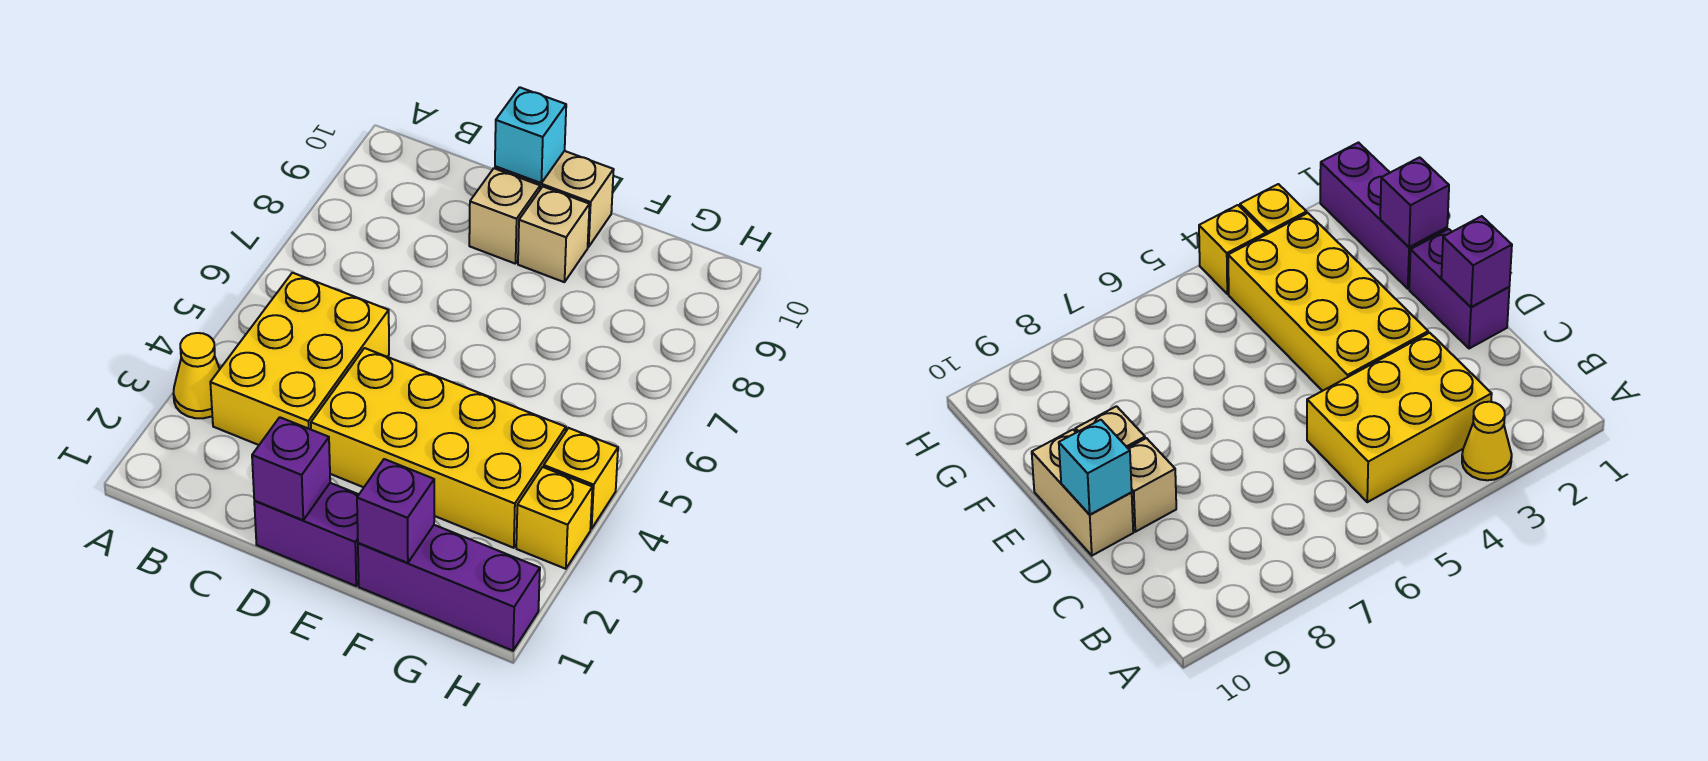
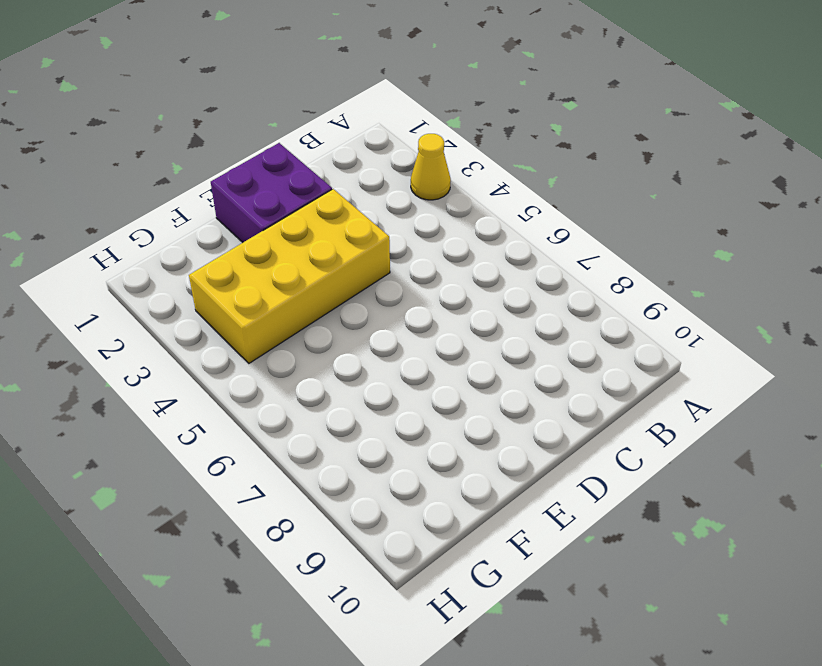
purple brick D1:E2 level 1 -> purple brick D1:E1 level 1
none -> yellow brick B3:C5 level 1
none -> tan brick D9 level 1
none -> tan brick D10:E10 level 1

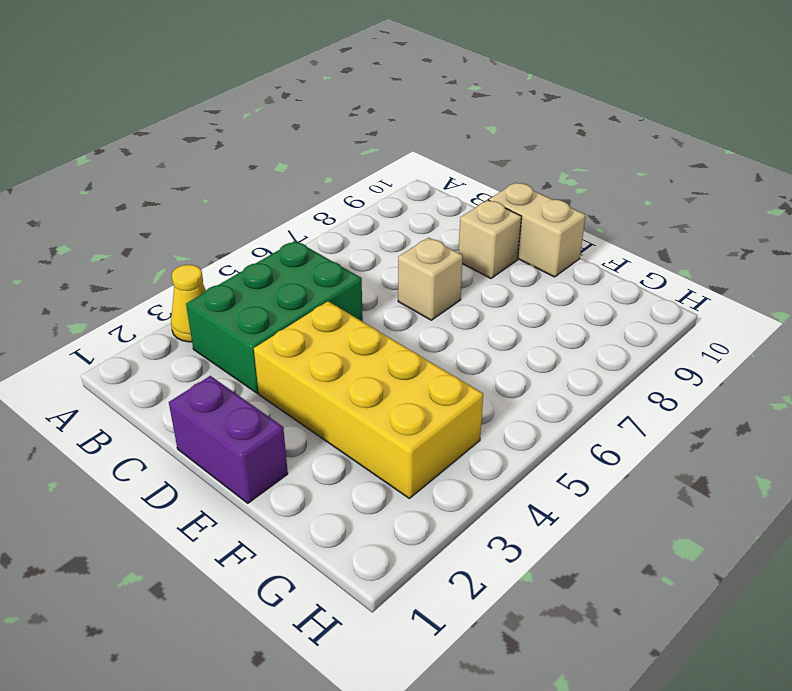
green brick B3:C5 level 1 -> yellow brick B3:C5 level 1
tan brick D7 level 1 -> tan brick E9 level 1
none -> purple brick F1:H1 level 1
none -> yellow brick H3 level 1
none -> yellow brick H4 level 1

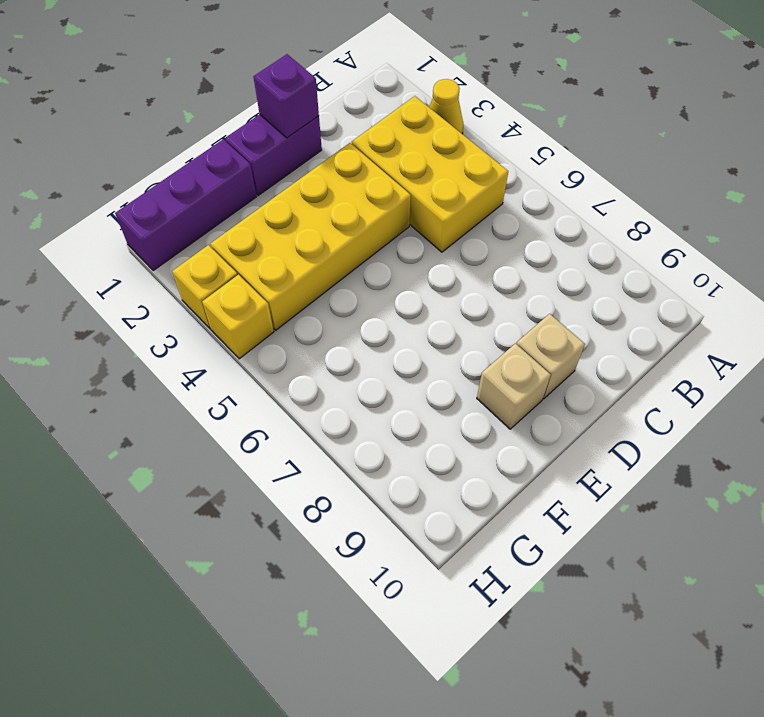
none -> tan brick D10:E10 level 1
none -> cyan brick D10 level 2
none -> purple brick F1 level 2

